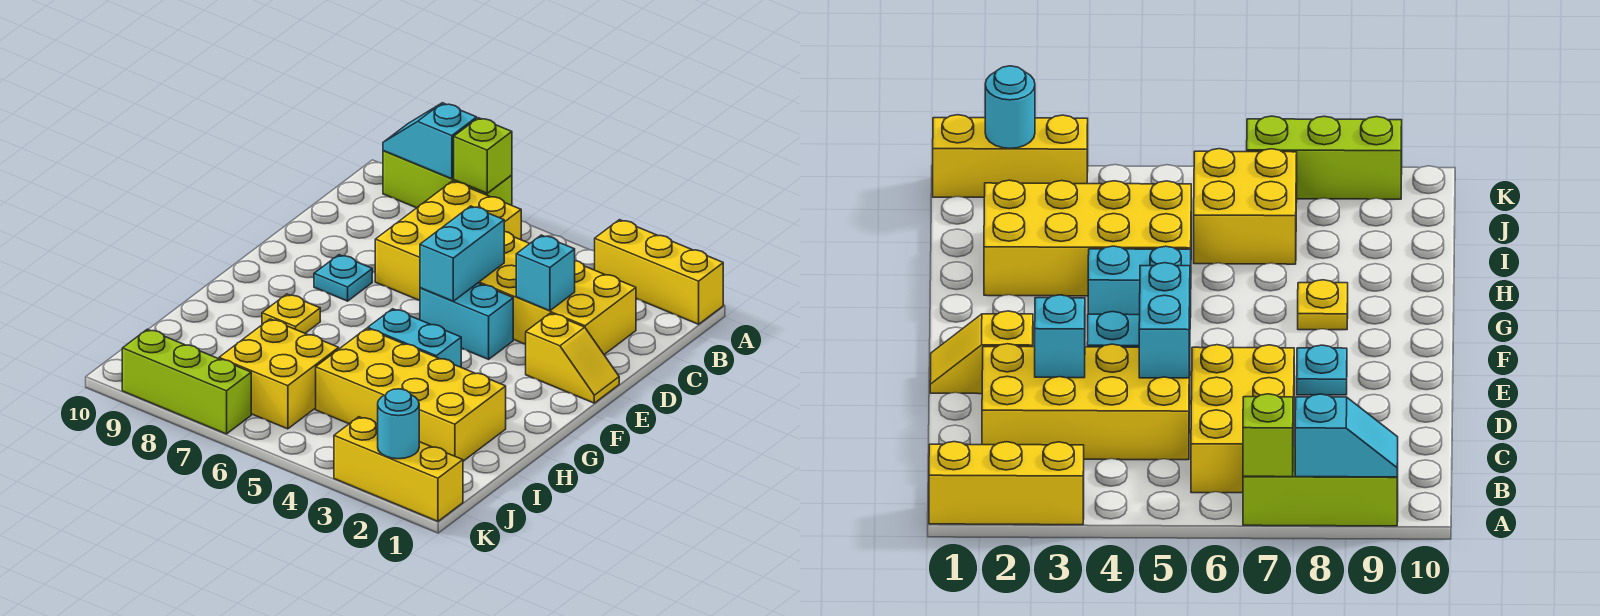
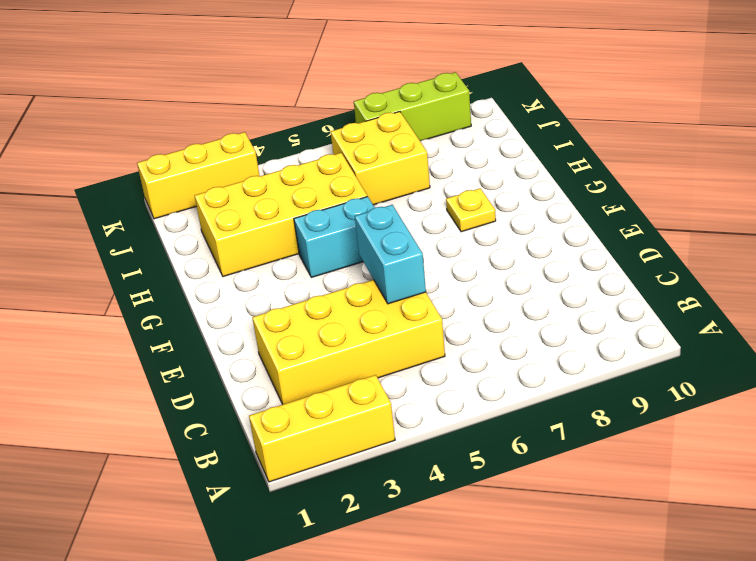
none -> lime brick A7:A9 level 1
none -> yellow brick B6:D7 level 1
none -> yellow slope E1:E2 level 1 top 2

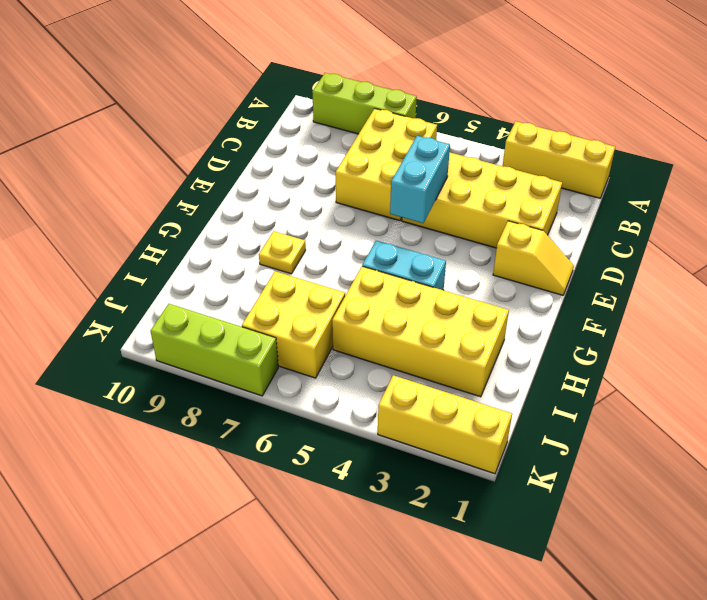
none -> cyan brick E4:E5 level 1
none -> cyan plate E8 level 1
none -> lime brick A7 level 2

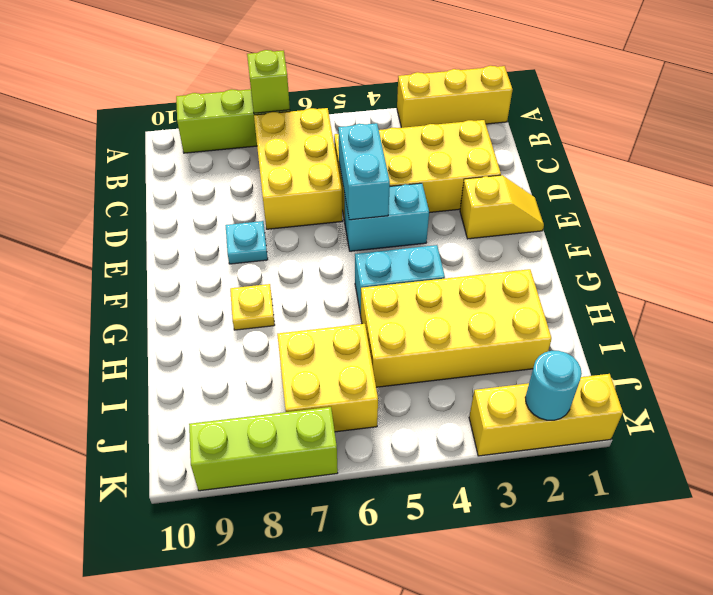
none -> cyan slope A8:A9 level 2 top 8
none -> cyan brick D3 level 2

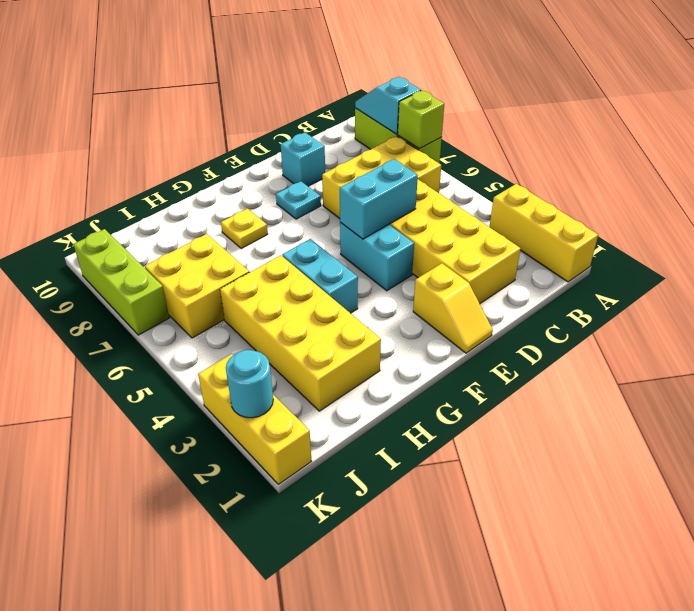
cyan brick D9 level 1 -> cyan brick D3 level 2

